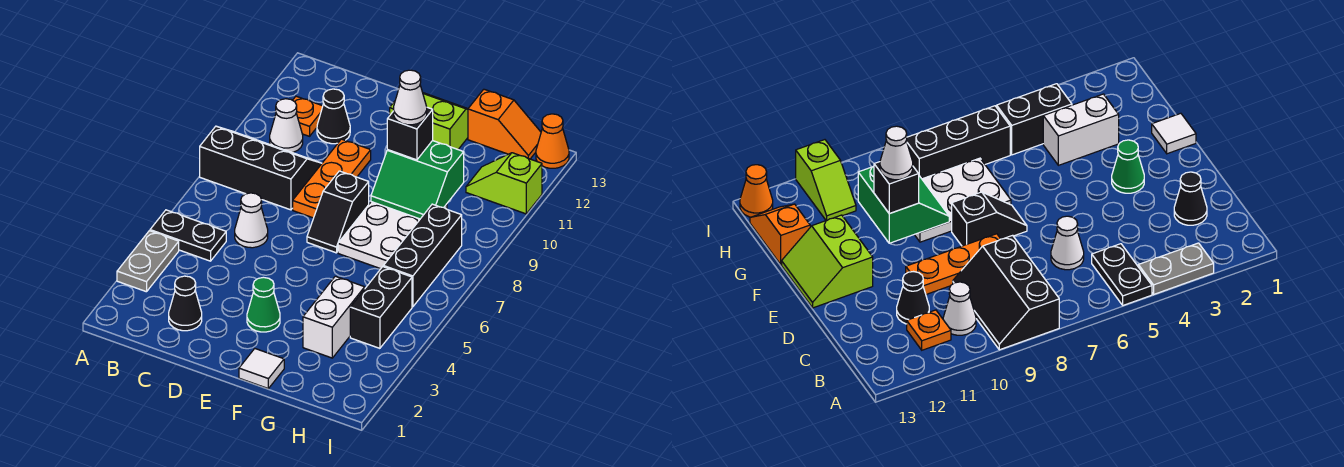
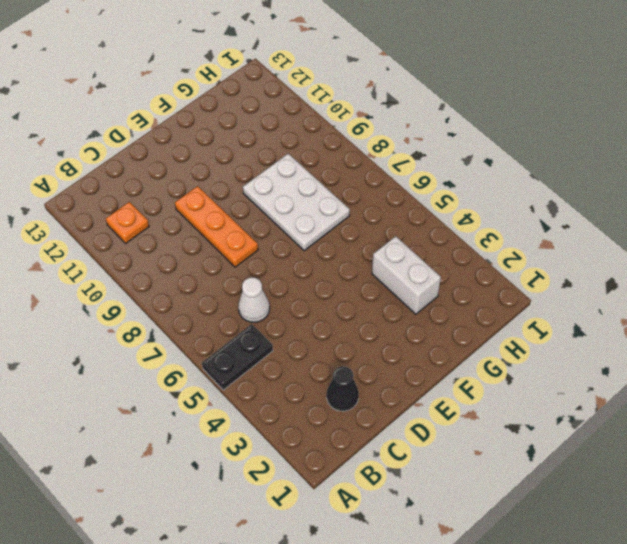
none -> grey plate A3:A4 level 1
none -> black slope A8:C9 level 1 top 8
none -> white cone B10 level 1

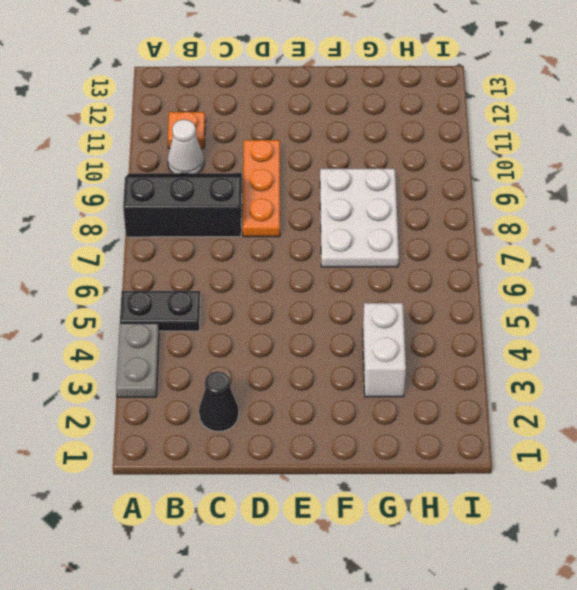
none -> white cone C6 level 1
none -> black cone C11 level 1
none -> green cone E3 level 1

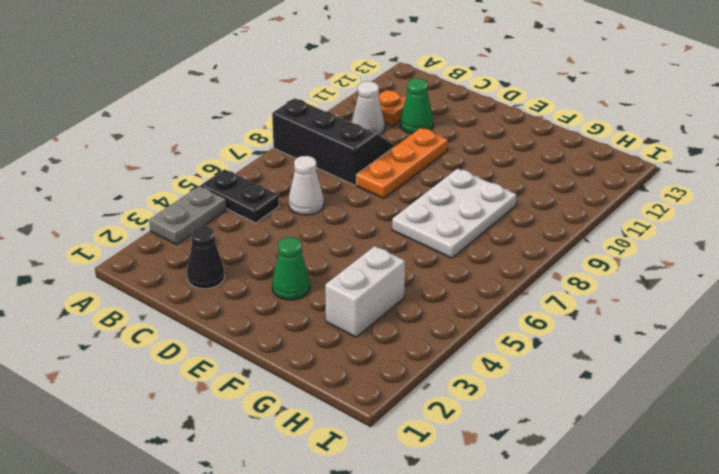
green cone C11 level 1 -> black cone C11 level 1
none -> black slope E7:E8 level 1 top 8
none -> lime slope E12:F13 level 1 top 12
none -> white tile F1 level 1

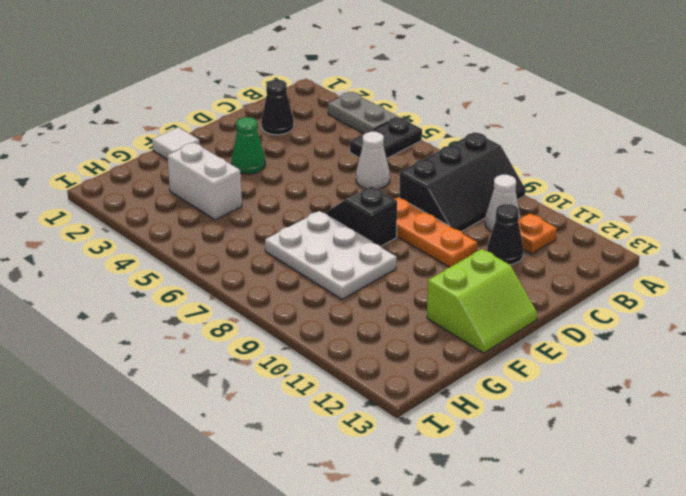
none -> orange slope G13:H13 level 1 top G
none -> black brick H4:H5 level 1
none -> black brick H6:H8 level 1

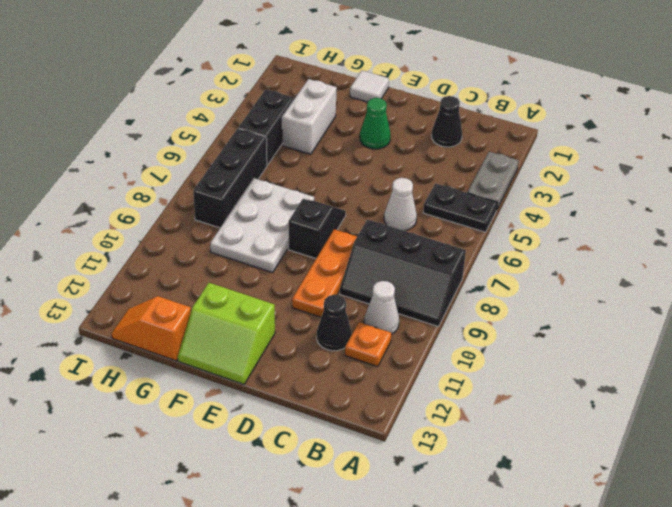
none -> lime slope H11:I11 level 1 top I
none -> orange cone I13 level 1
none -> green slope F9:G10 level 2 top 10

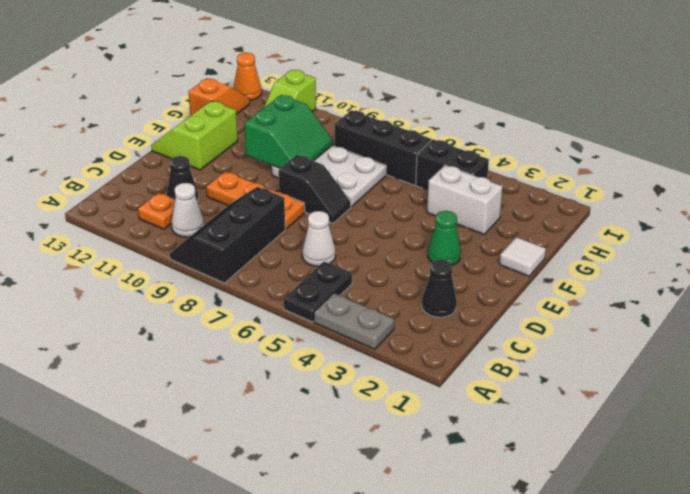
none -> black brick F10 level 3
none -> white cone F10 level 4

